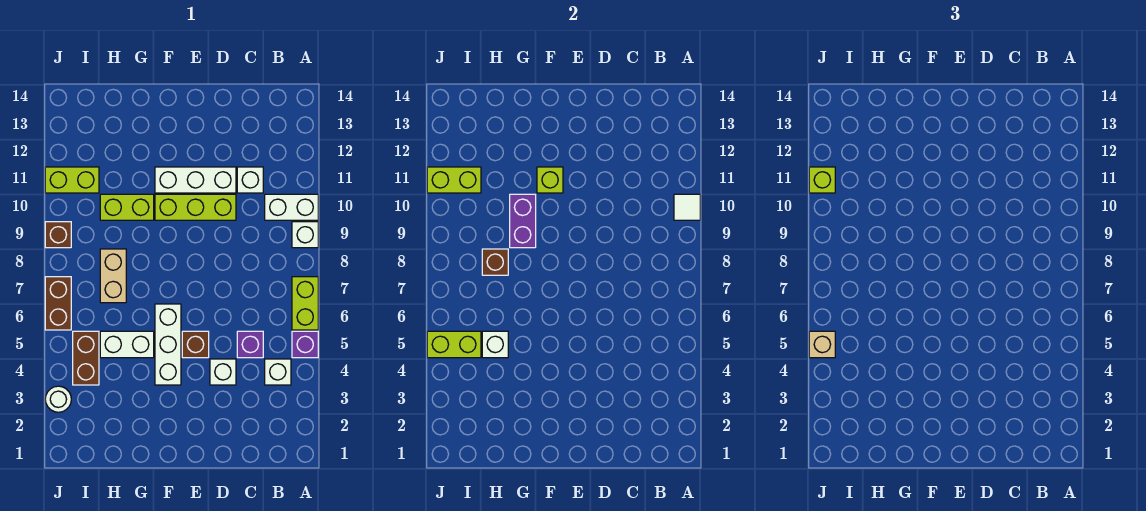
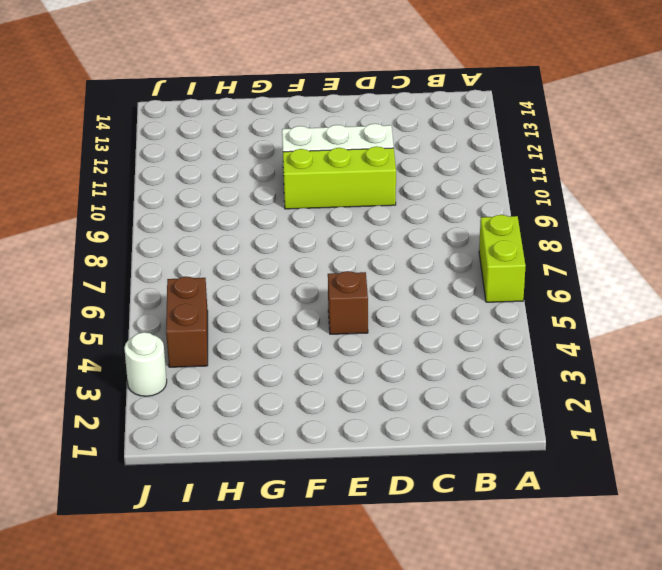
none -> purple brick A5 level 1
none -> white brick A9 level 1
none -> white brick A10:B10 level 1

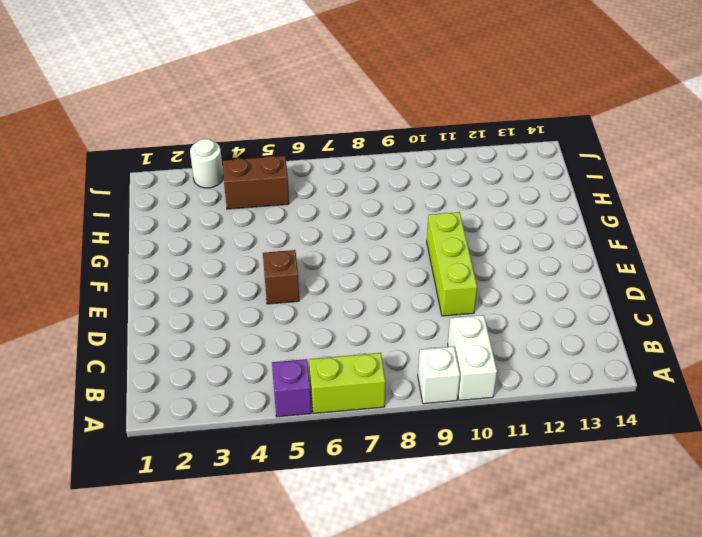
none -> white brick B4 level 1
none -> purple brick C5 level 1
none -> white brick C11 level 1

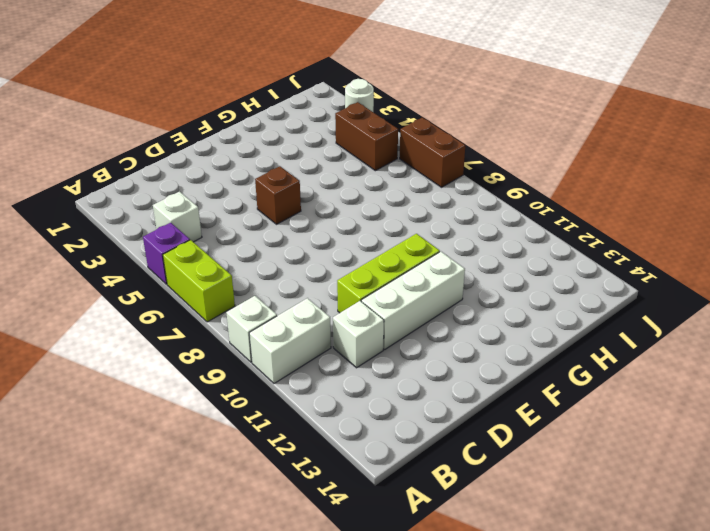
none -> purple brick C5 level 1
none -> white brick D4 level 1
none -> white brick F4:F6 level 1

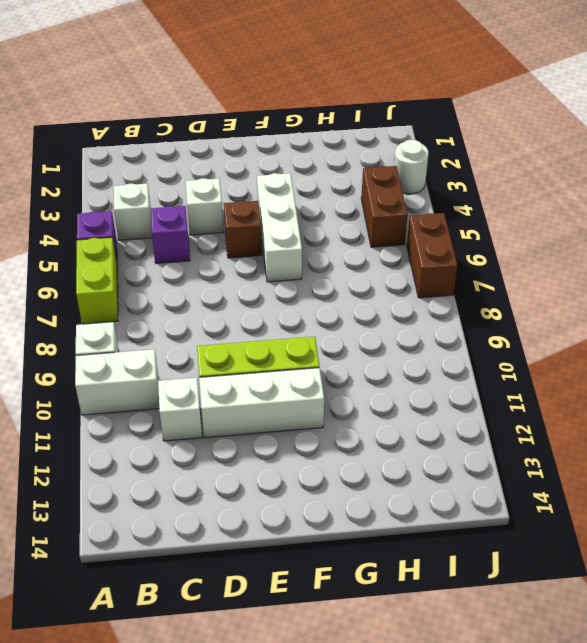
none -> white brick G5:H5 level 1
none -> lime brick G10:H10 level 1
none -> tan brick H7:H8 level 1

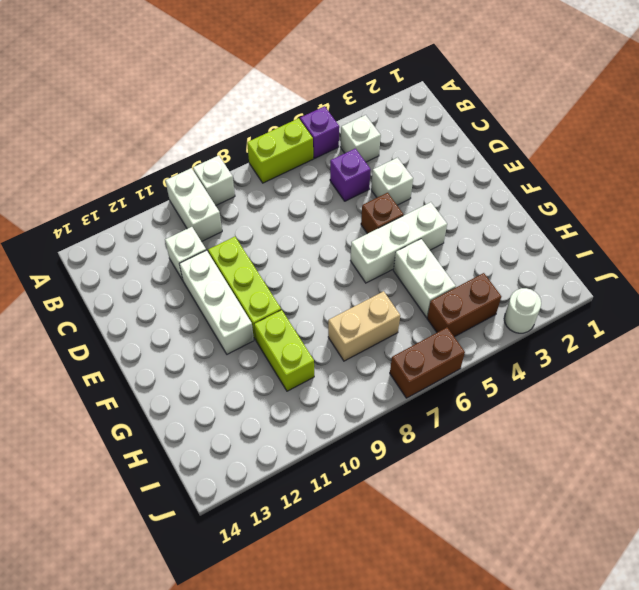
none -> lime brick I11:J11 level 1
none -> brown brick J9 level 1
none -> white tile A10 level 2

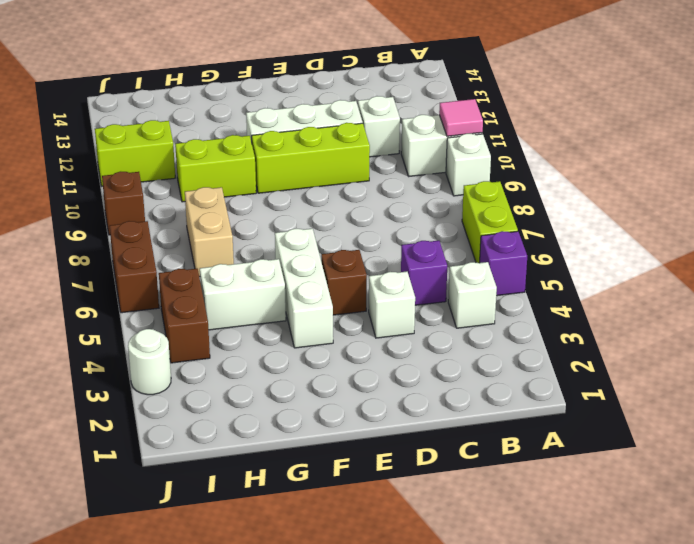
pink tile A10 level 2 -> white tile A10 level 2
none -> lime brick F11 level 2
none -> purple brick G9:G10 level 2
none -> white brick H5 level 2

